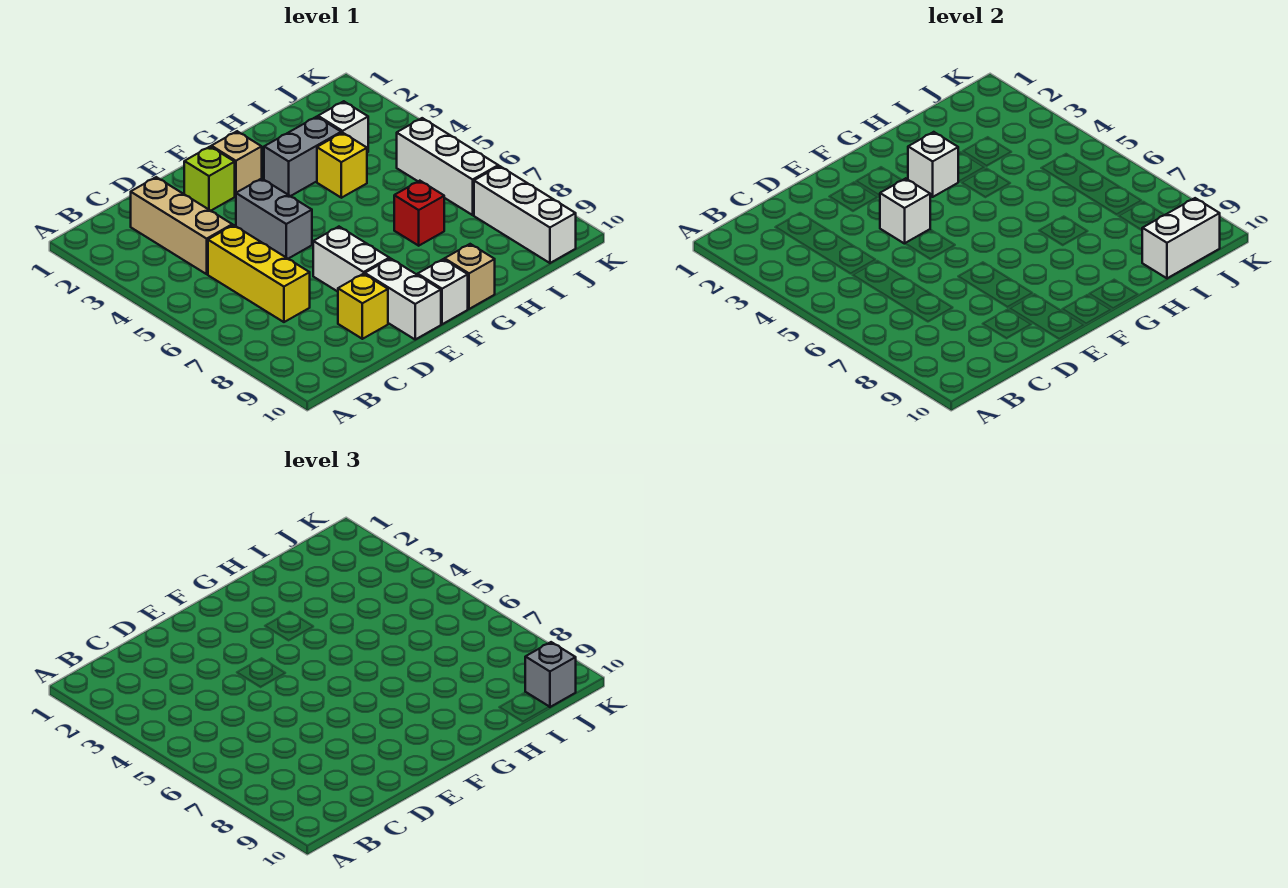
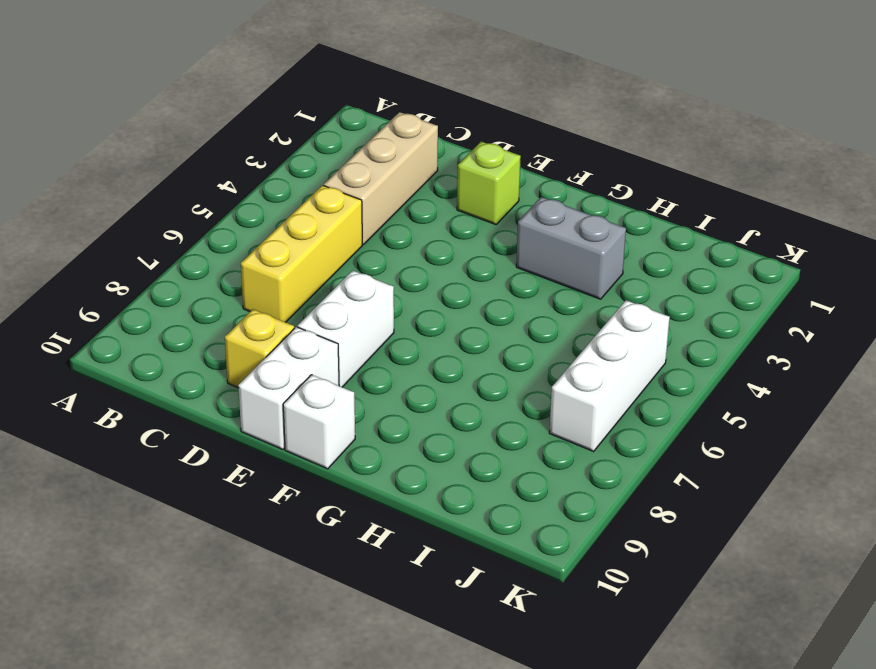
none -> grey brick E4:E5 level 1
none -> tan brick F2 level 1
none -> tan brick G10 level 1

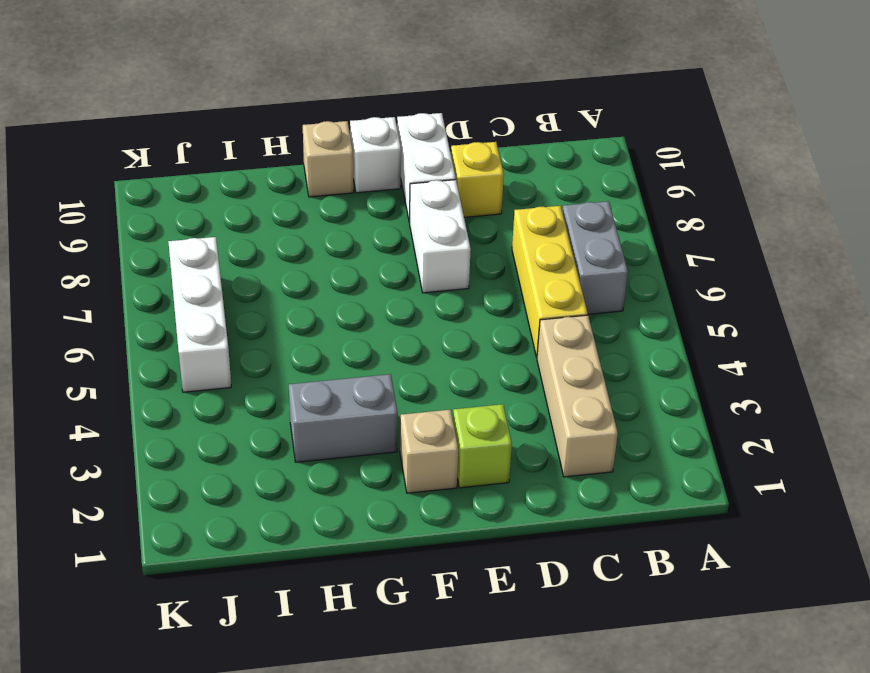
grey brick B6:B7 level 1 -> grey brick E4:E5 level 1
none -> yellow brick H4 level 1
none -> red brick H7 level 1
none -> white brick I3 level 1

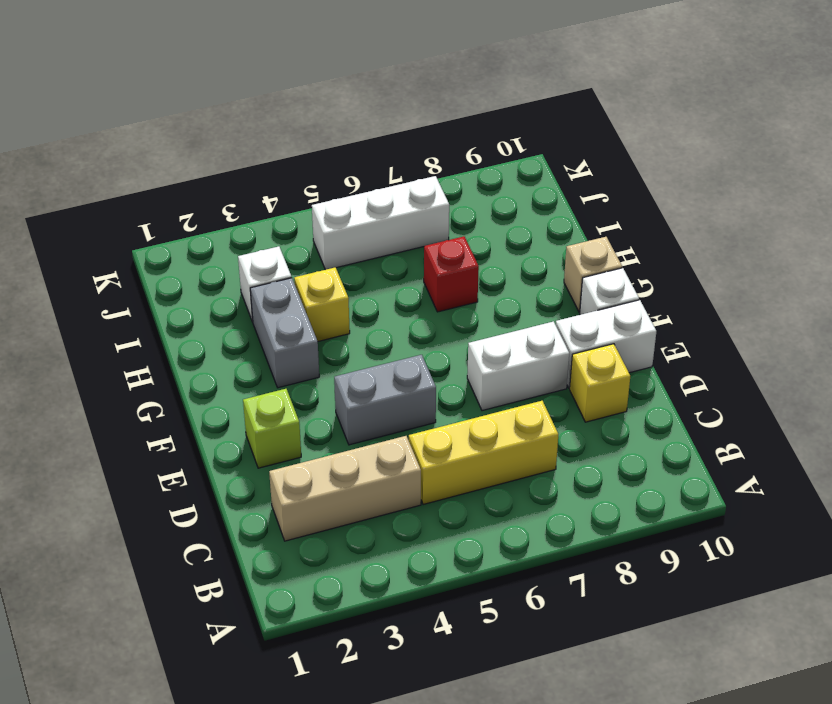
none -> tan brick F2 level 1
none -> white brick J8:J10 level 1
none -> white brick E4 level 2

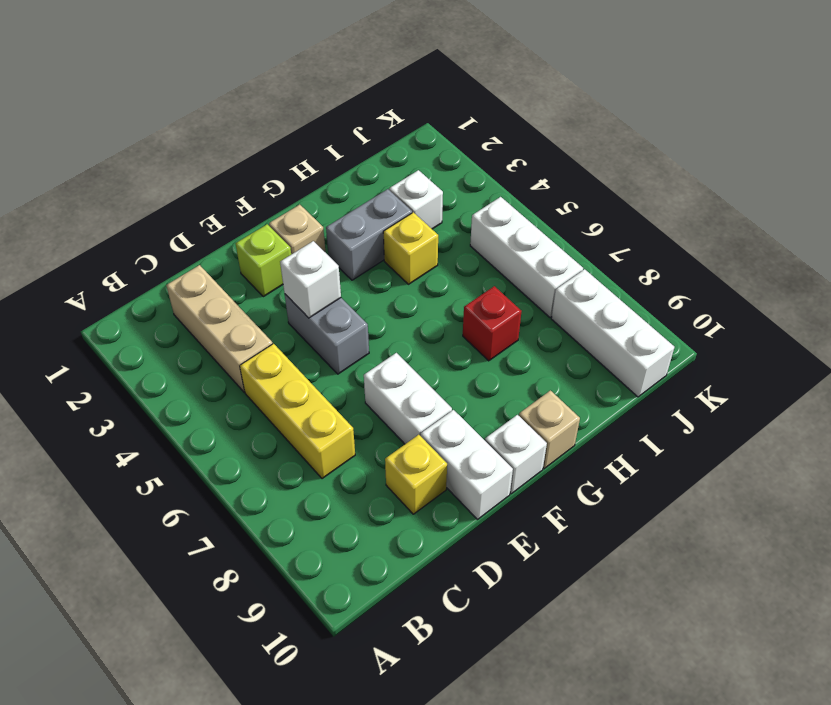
none -> white brick G3 level 2
none -> white brick I10:J10 level 2
none -> grey brick J10 level 3

